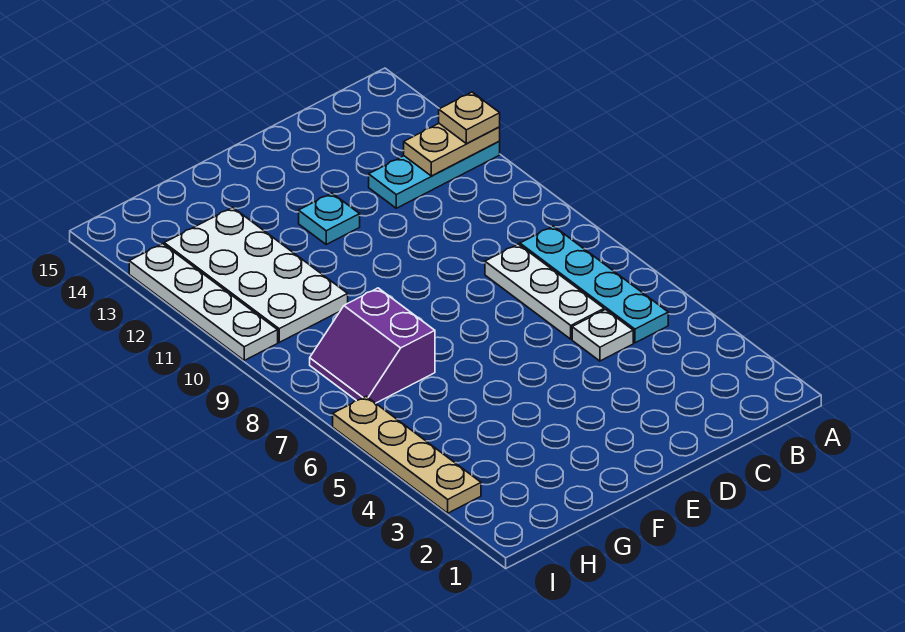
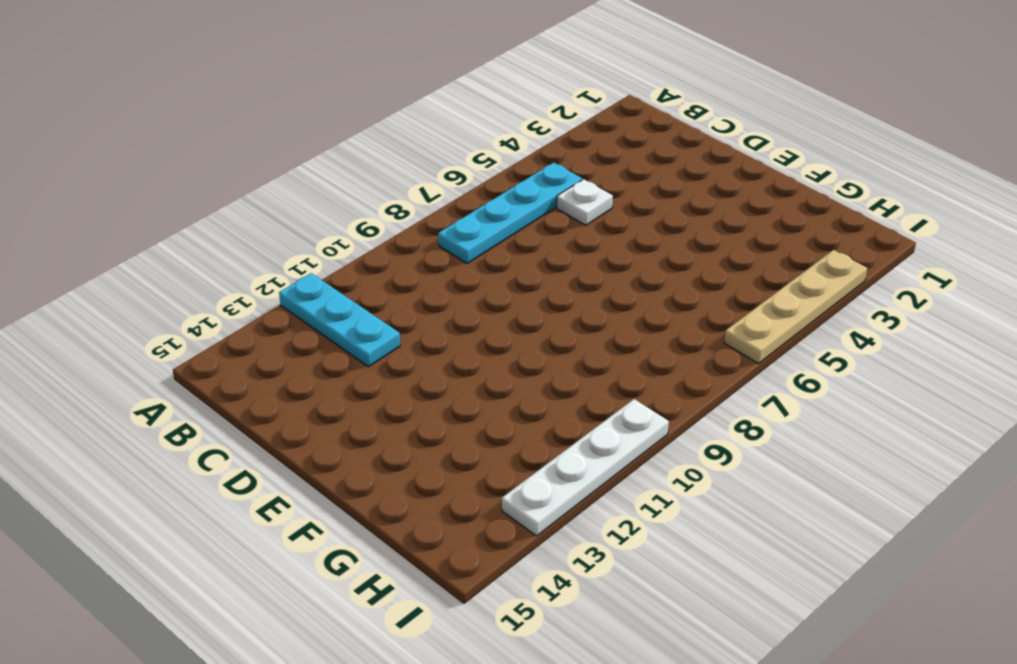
none -> white plate C6:C8 level 1
none -> cyan plate E12 level 1

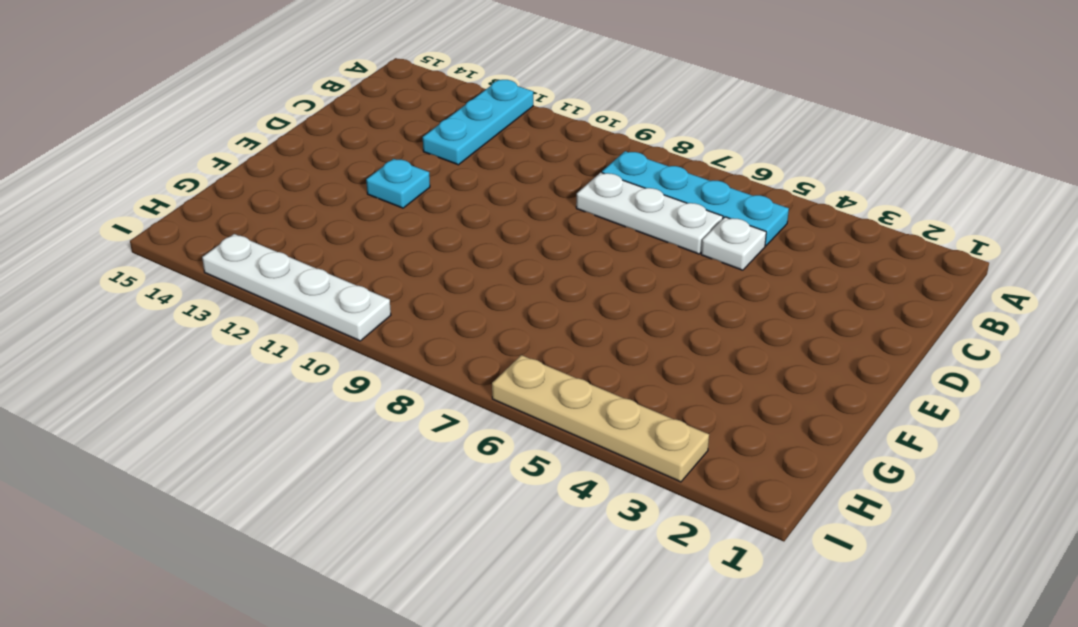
none -> purple slope G7:H8 level 1 top G
none -> white plate G10:H13 level 1

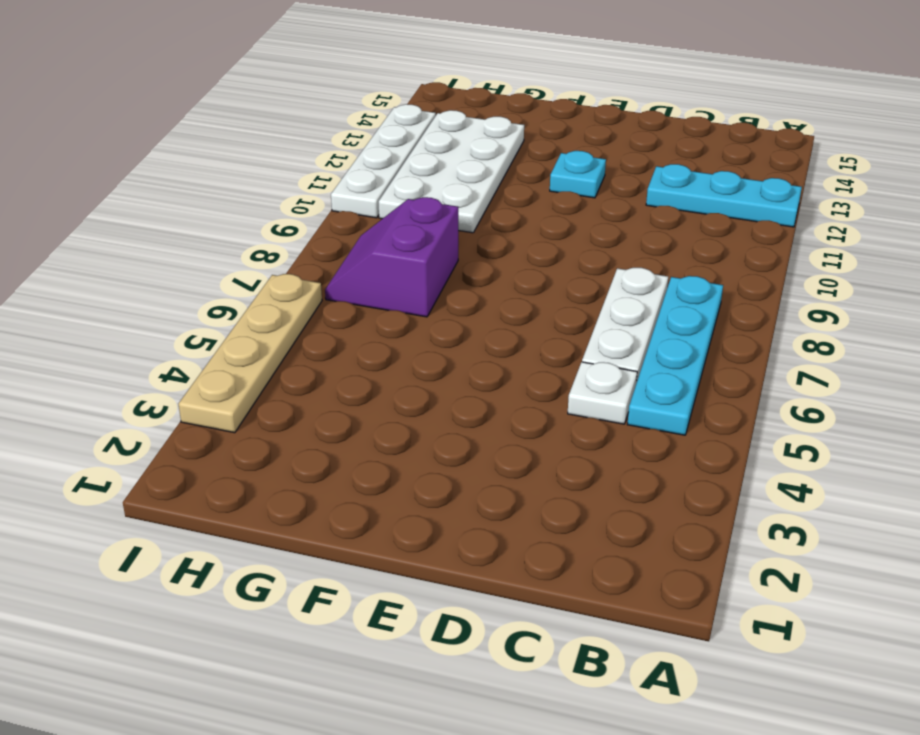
none -> tan plate A12:B12 level 2
none -> tan plate A12 level 3

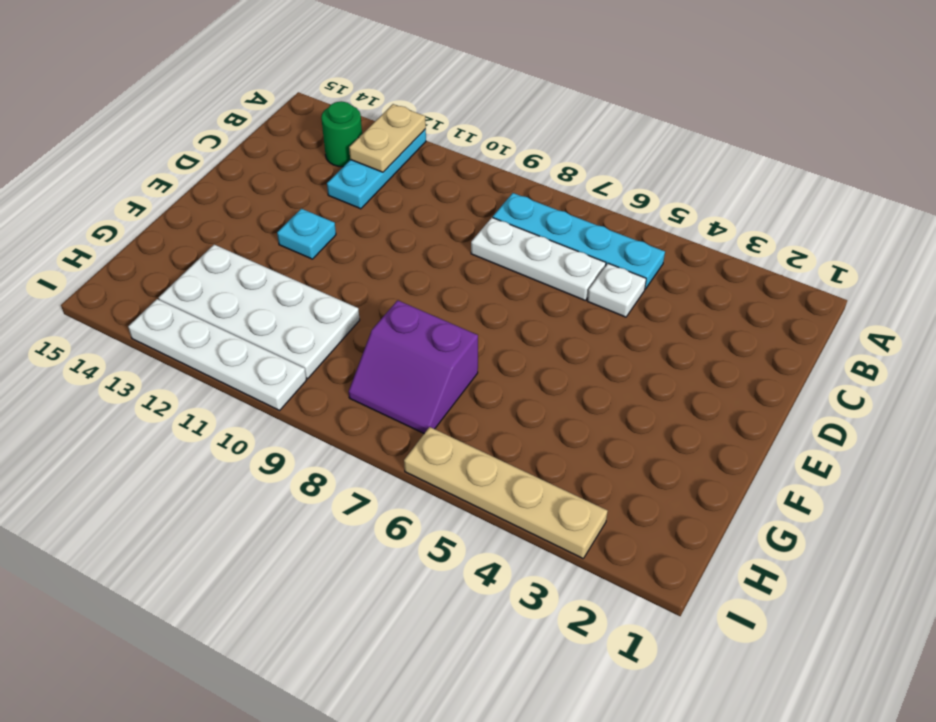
green round brick B13 level 1 -> none
none -> tan plate A12 level 3

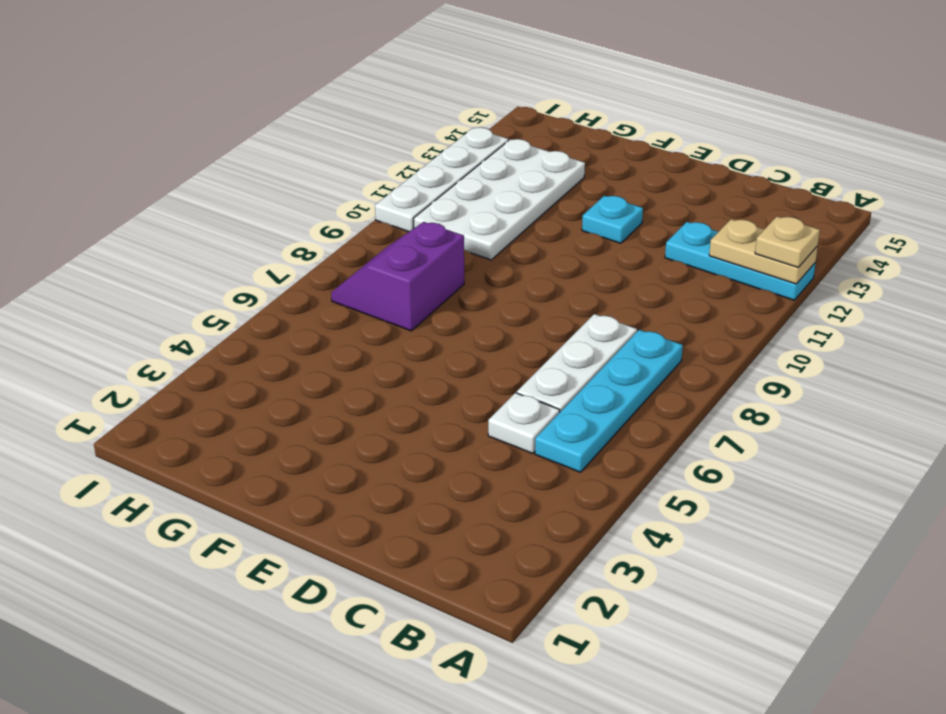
none -> tan plate I3:I6 level 1

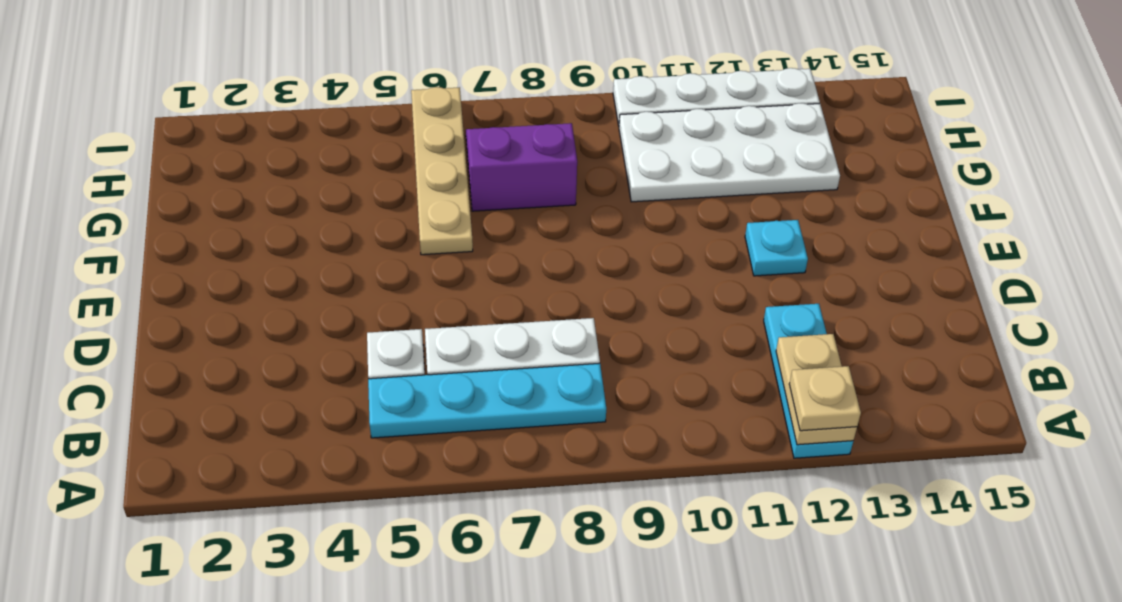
tan plate F6:I6 level 1 -> tan plate I3:I6 level 1

